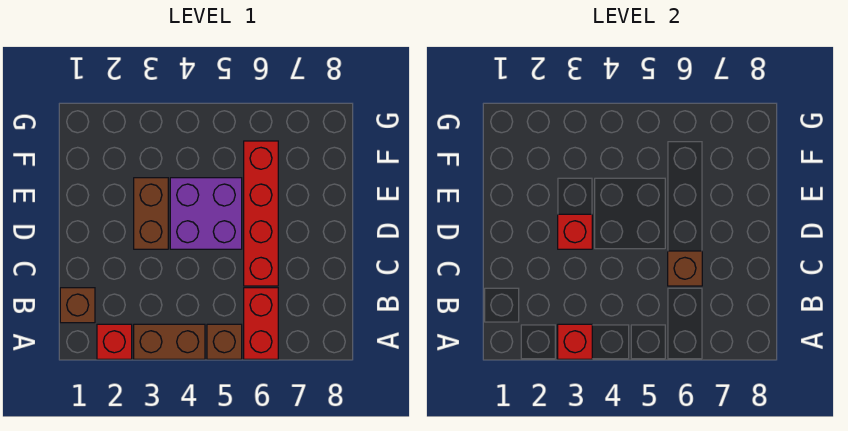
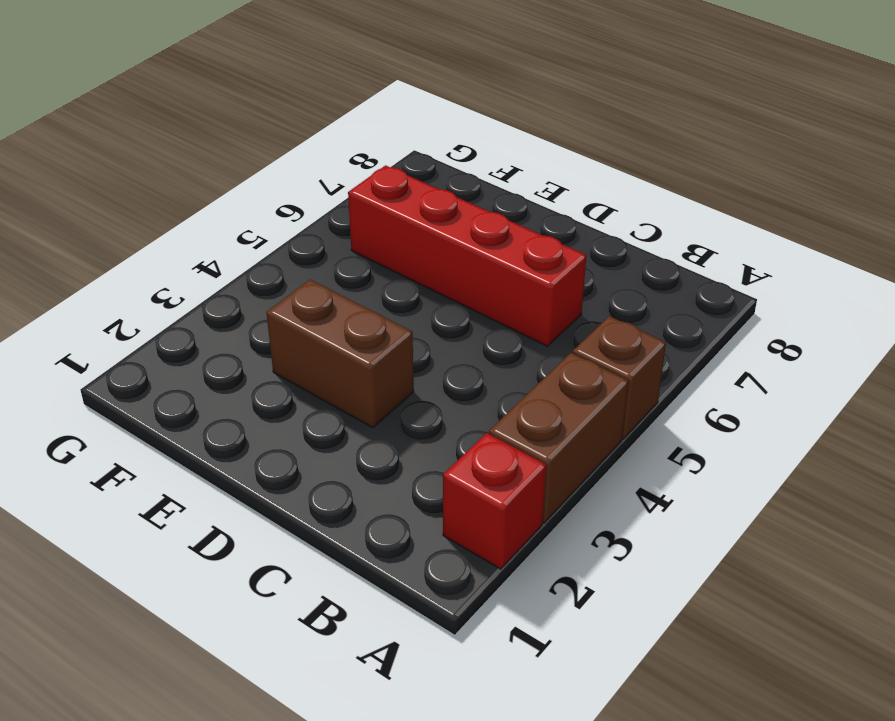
none -> red brick A6:B6 level 1
none -> brown brick B1 level 1

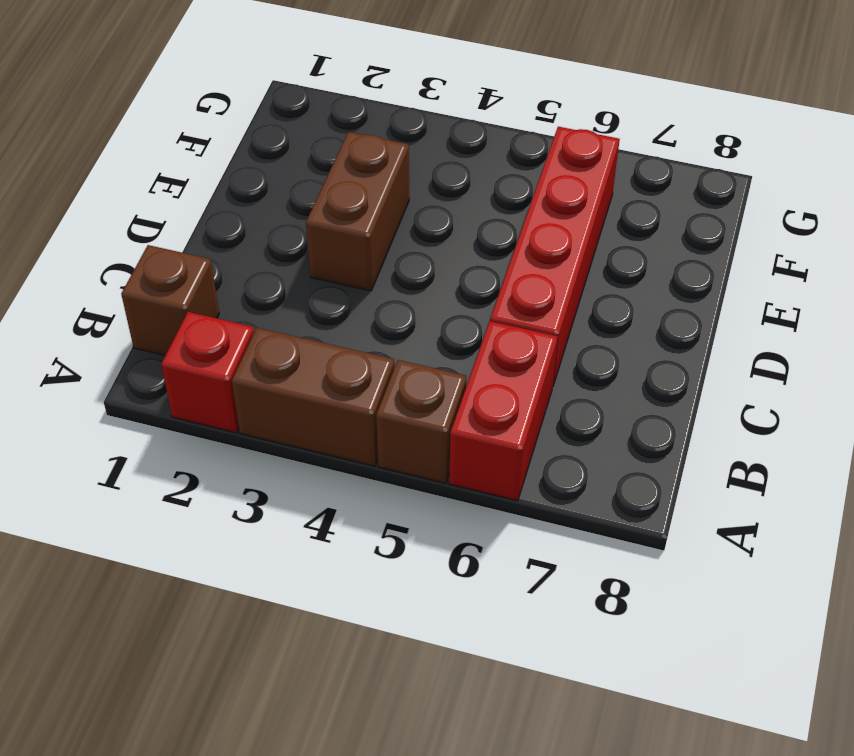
none -> purple brick D4:E5 level 1
none -> red brick A3 level 2

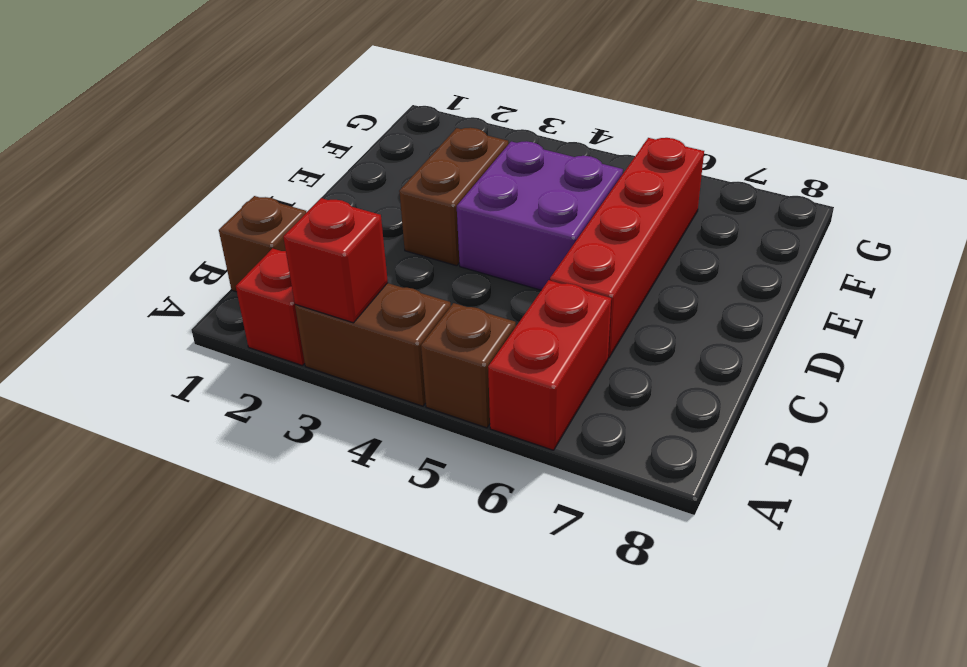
none -> brown brick C6 level 2
none -> red brick D3 level 2

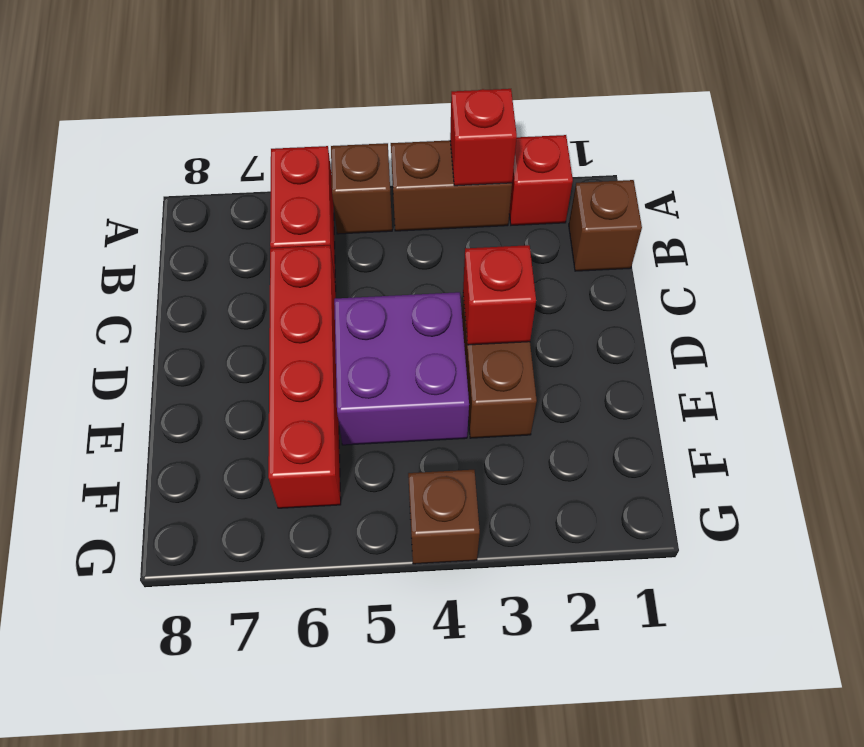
brown brick G4 level 1 -> brown brick C6 level 2

